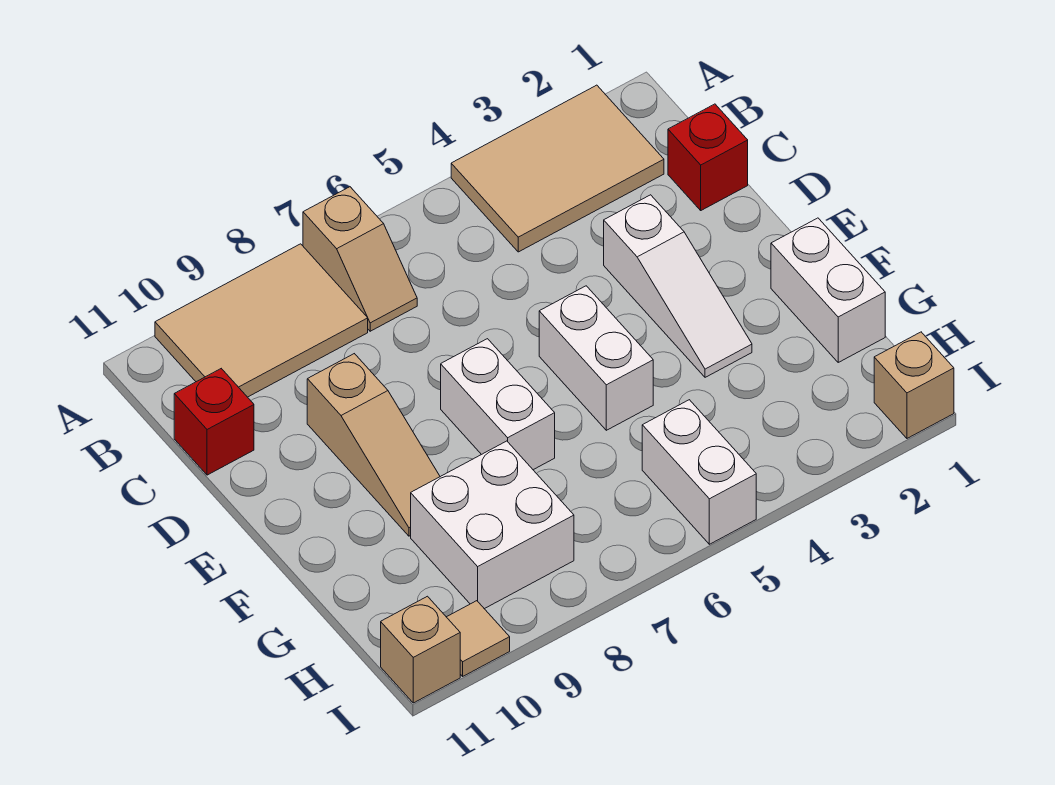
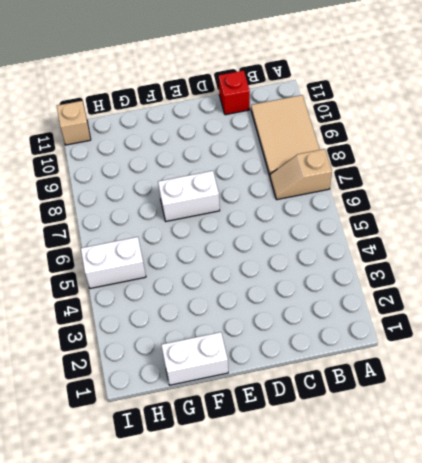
none -> tan tile A2:B4 level 1
none -> red brick C1 level 1
none -> white slope D3:F3 level 1 top D

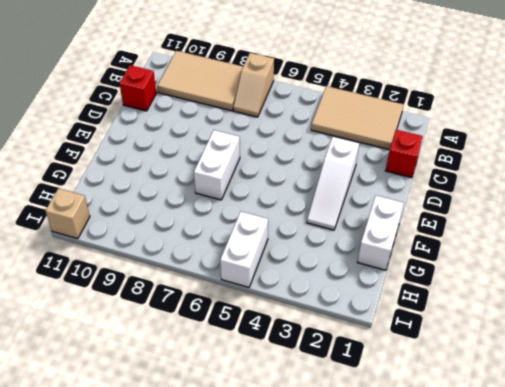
none -> tan slope D9:F9 level 1 top D
none -> white brick E5:F5 level 1
none -> white brick G8:H9 level 1

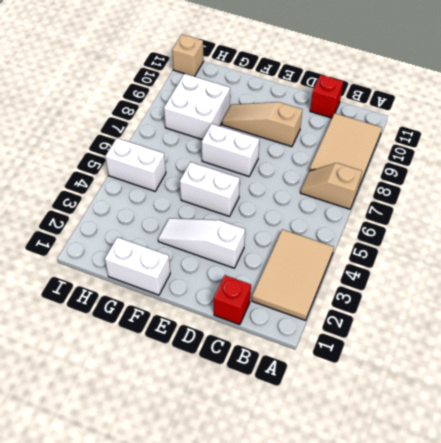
none -> tan brick I1 level 1
none -> tan tile I10 level 1

